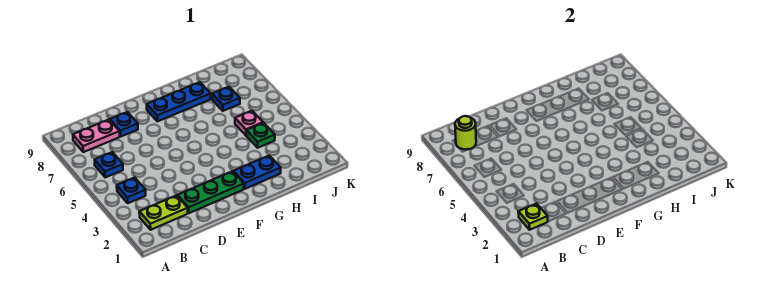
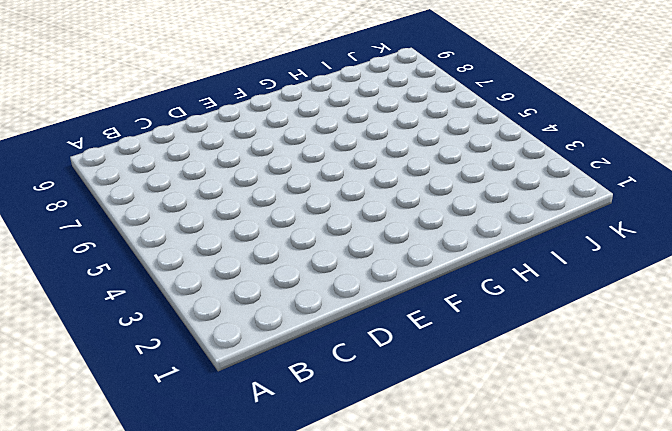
none -> lime plate B2:C2 level 1
none -> blue plate B4 level 1
none -> blue plate B6 level 1

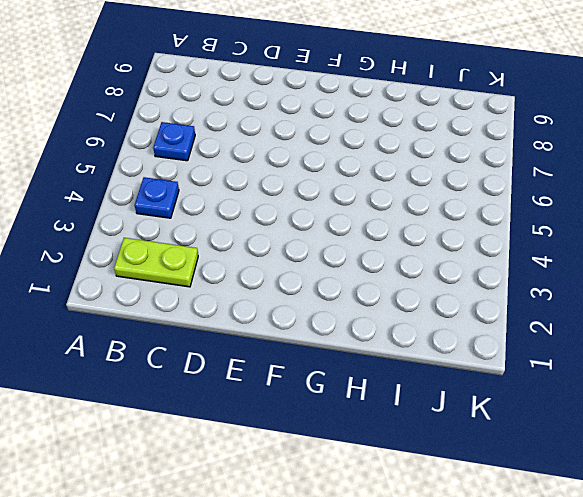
none -> pink plate B8:C8 level 1
none -> green plate D2:F2 level 1
none -> blue plate D8 level 1

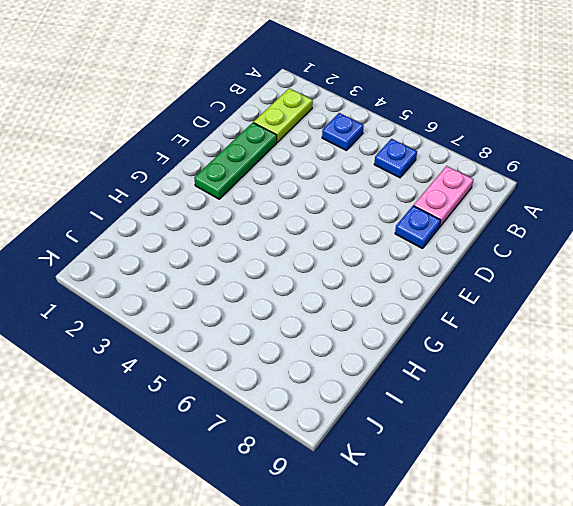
none -> blue plate F8:H8 level 1
none -> blue plate G2:H2 level 1
none -> green plate I4 level 1

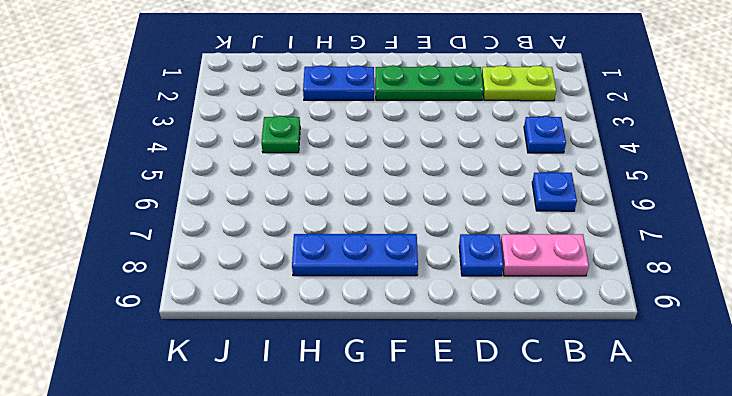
none -> pink plate I5 level 1
none -> blue plate I7 level 1
none -> lime plate B2 level 2

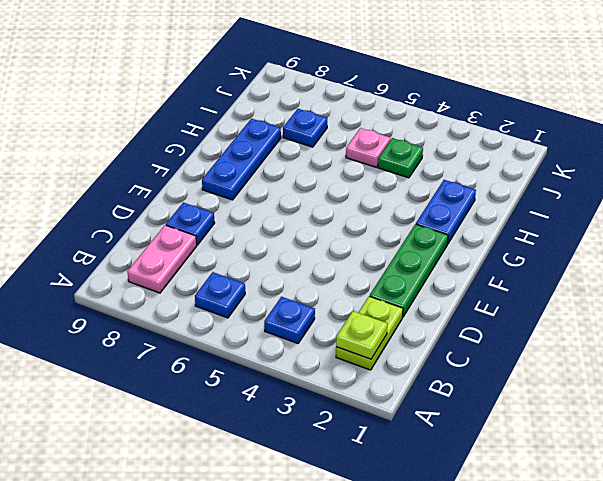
none -> lime round brick B8 level 2

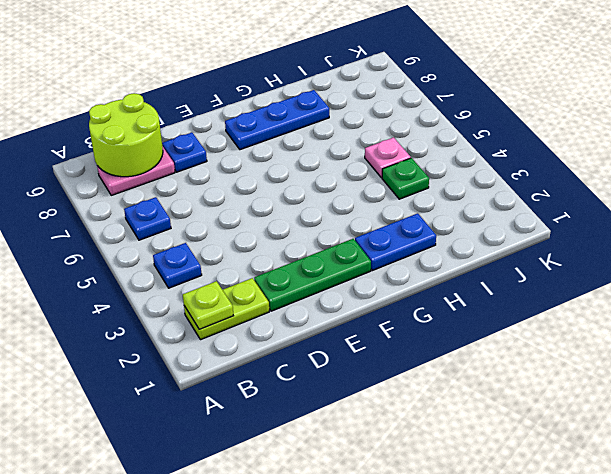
lime round brick B8:C9 level 2 -> lime round brick B8 level 2
none -> blue plate I7 level 1

